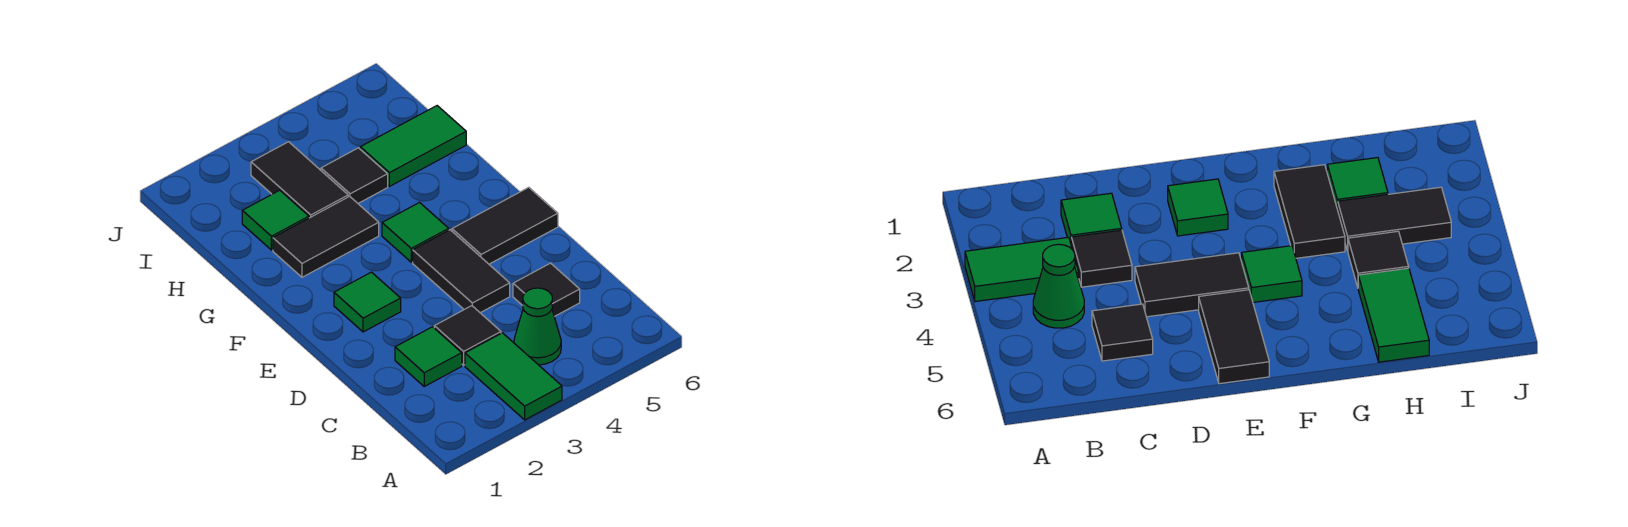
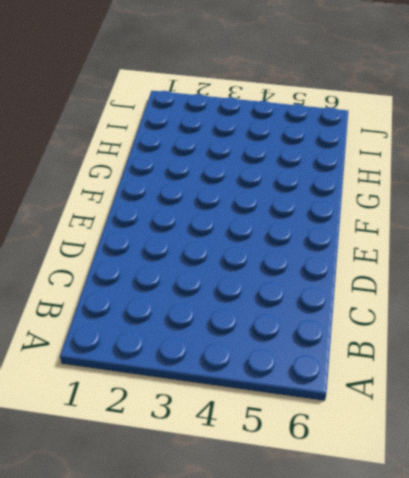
none -> green tile A3:B3 level 1
none -> green cone B4 level 1
none -> green tile C2 level 1

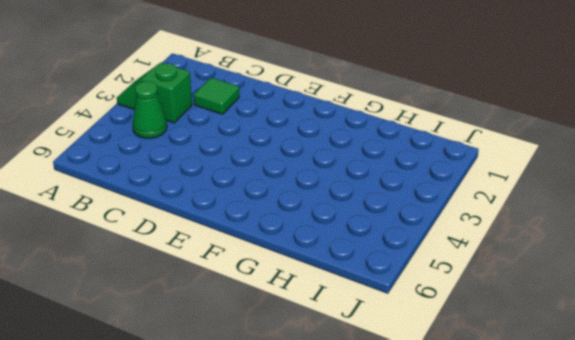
green slope A3:B3 level 1 top B -> green tile A3:B3 level 1
none -> black tile C3 level 1
none -> black tile C5 level 1
none -> black tile D4:E4 level 1

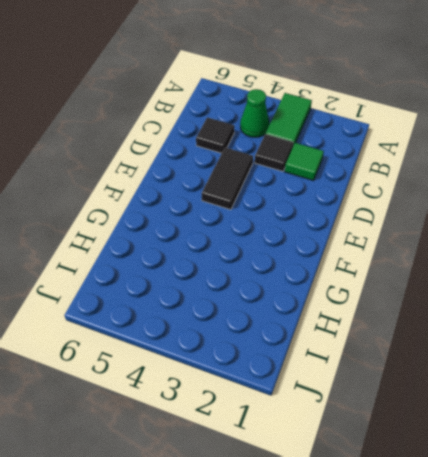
none -> green tile E2 level 1
none -> black tile E5:E6 level 1
none -> green tile F4 level 1

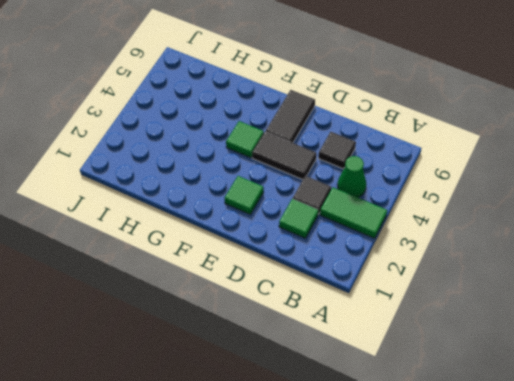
none -> black tile G2:G3 level 1
none -> green tile H2 level 1
none -> black tile H3:I3 level 1

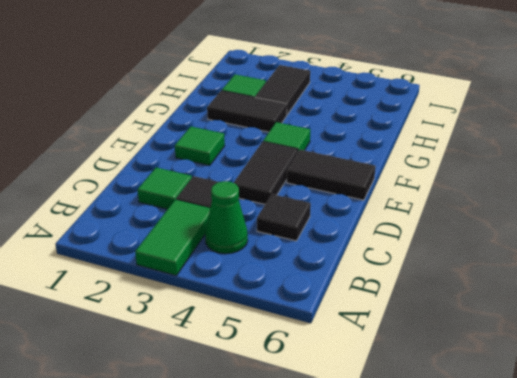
none -> black tile H4 level 1
none -> green tile H5:H6 level 1

